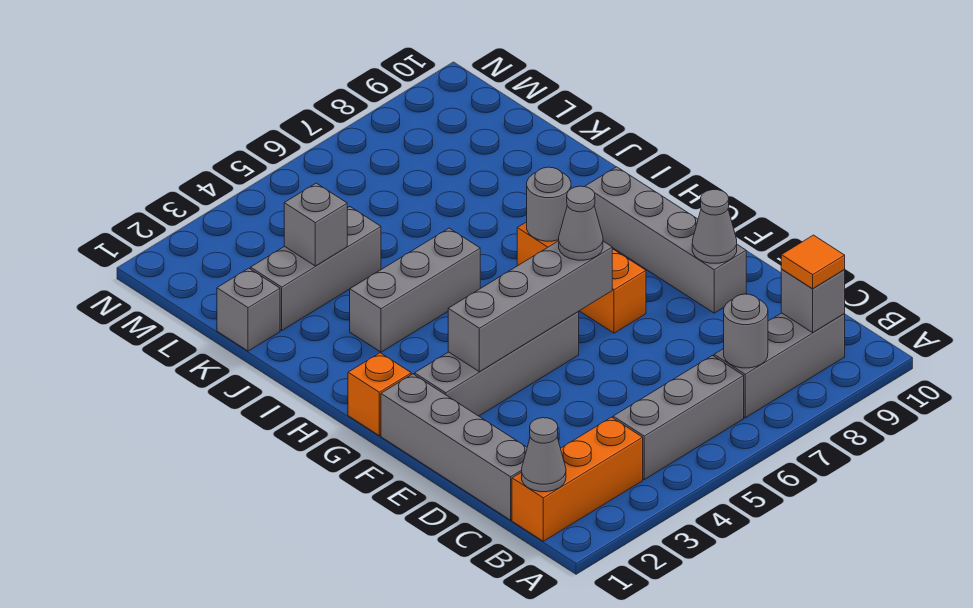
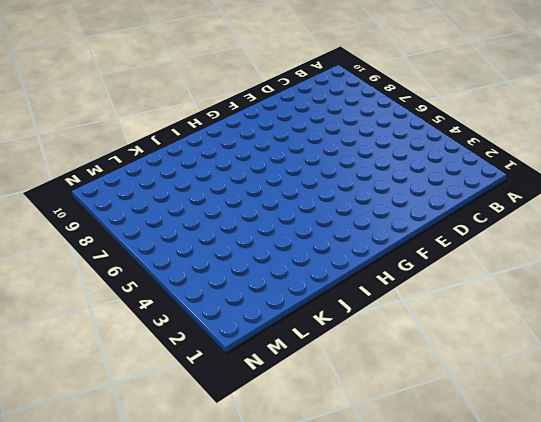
none -> orange brick B1:B3 level 1
none -> grey brick B4:B6 level 1
none -> grey brick B7:B9 level 1

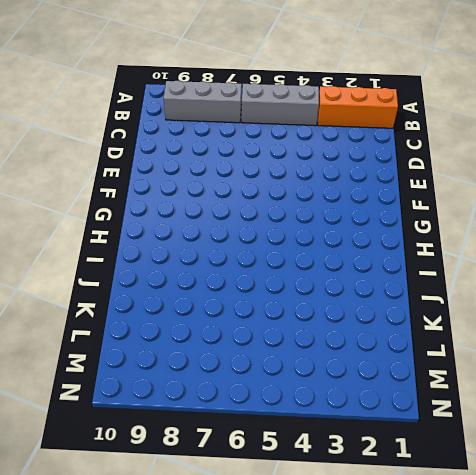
none -> grey brick C1:F1 level 1
none -> grey brick E9:H9 level 1
none -> grey brick F2:F5 level 1

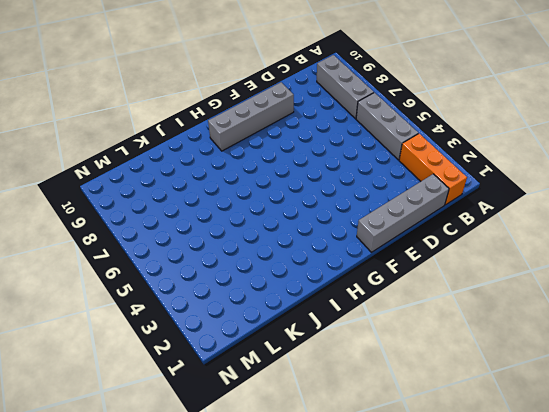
none -> grey brick F2:F5 level 1
none -> orange brick F7:H7 level 1
none -> orange brick G1 level 1

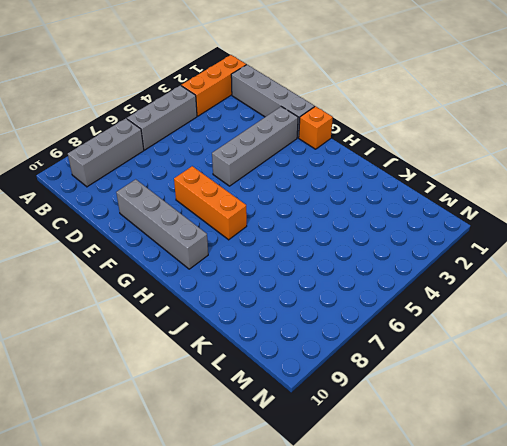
none -> grey brick I3:I5 level 1
none -> grey brick K1 level 1
none -> grey brick K2:K4 level 1

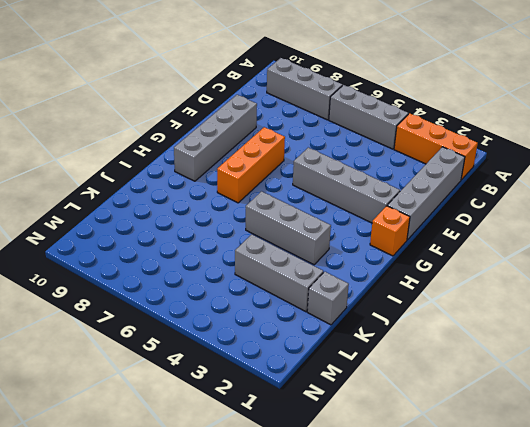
none -> grey cone B1 level 2
none -> grey round brick B7 level 2
none -> grey brick B9 level 2

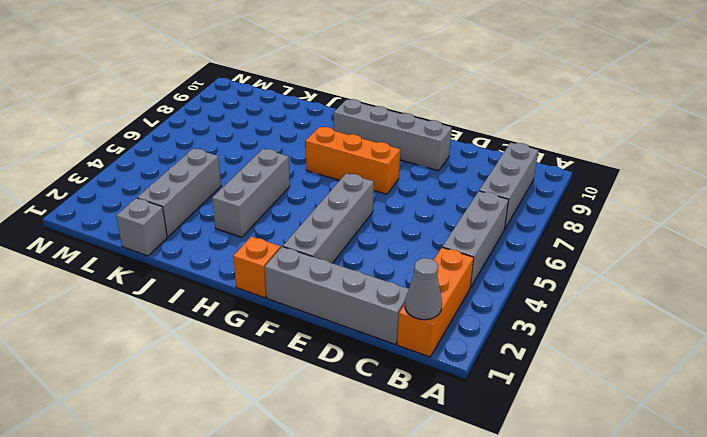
none -> grey round brick B7 level 2
none -> grey brick B9 level 2
none -> grey cone E9 level 2

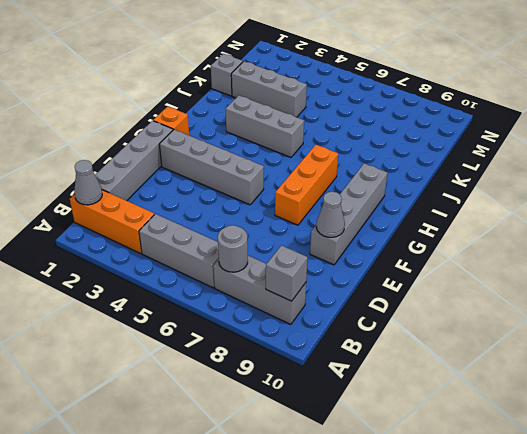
none -> grey brick F3:F6 level 2
none -> grey round brick H7 level 2
none -> grey brick K3 level 2

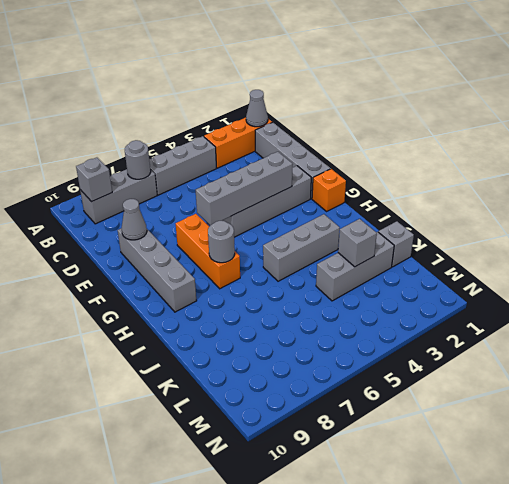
none -> orange tile B9 level 3
none -> grey cone F6 level 3

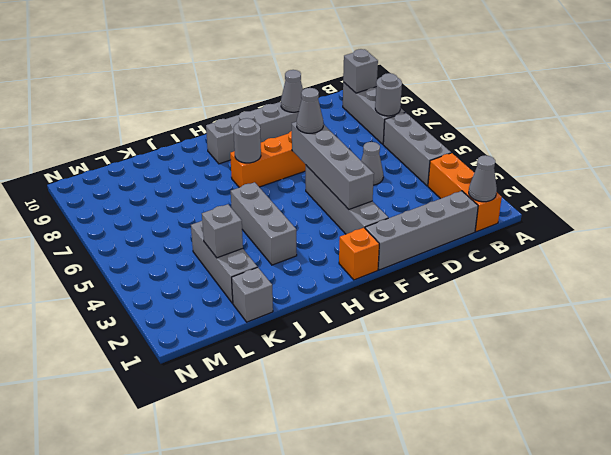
grey cone D5 level 1 -> none
none -> orange tile B9 level 3

